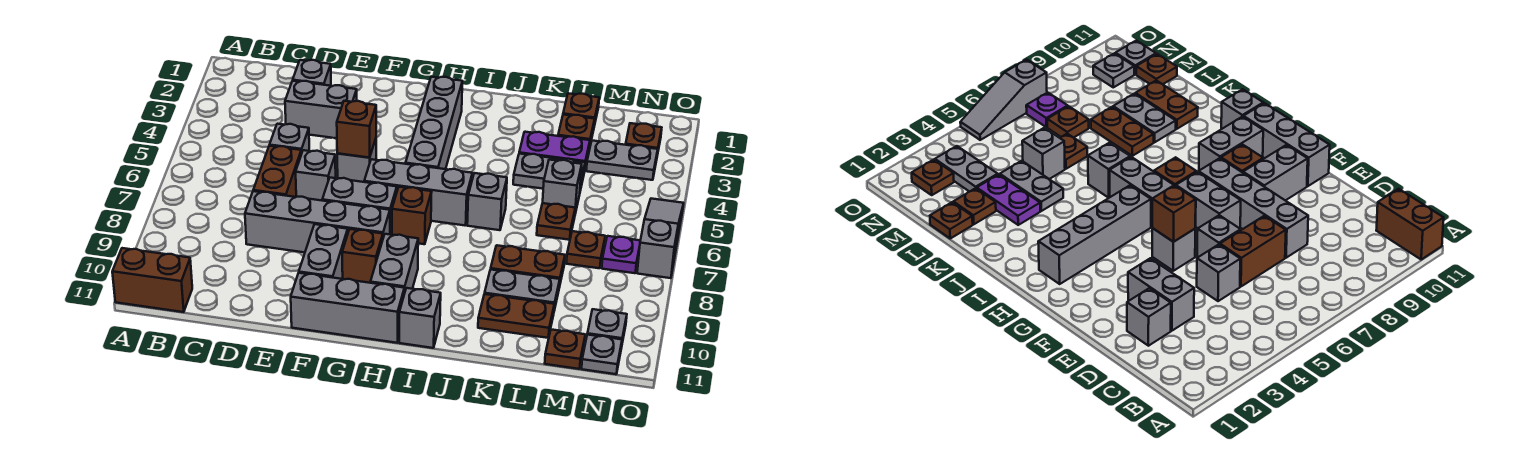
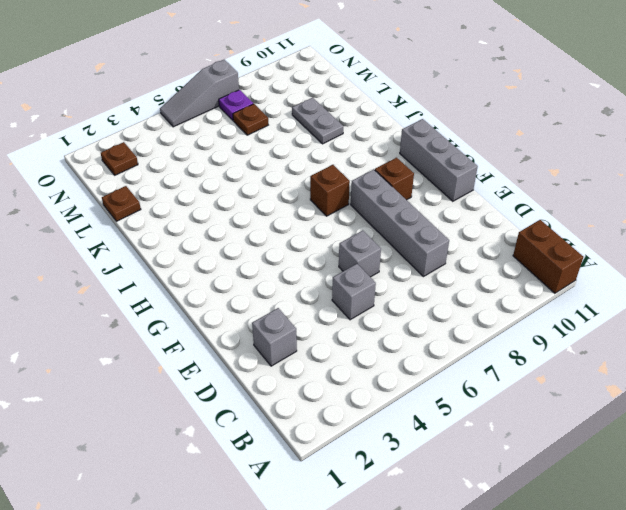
none -> grey brick D3:E3 level 1
none -> brown brick D6:D7 level 1
none -> grey brick F5 level 1
none -> grey brick F7:G7 level 1

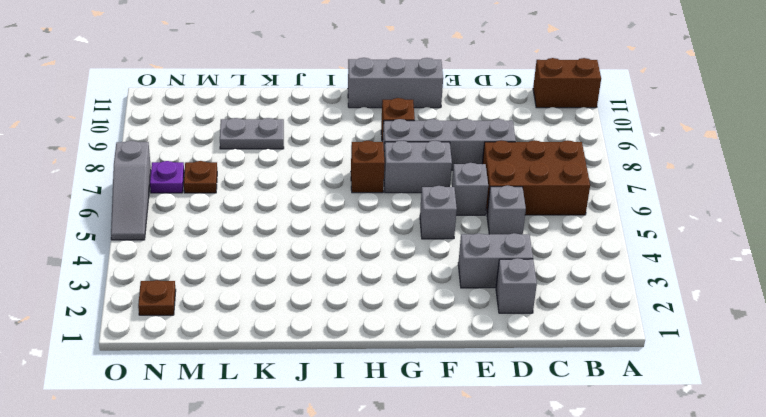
brown brick B6:D7 level 1 -> brown brick D6:D7 level 1
none -> grey brick F9:F10 level 1
none -> grey brick G6:I6 level 1
none -> grey brick H2:H5 level 1
none -> grey brick H9:H10 level 1

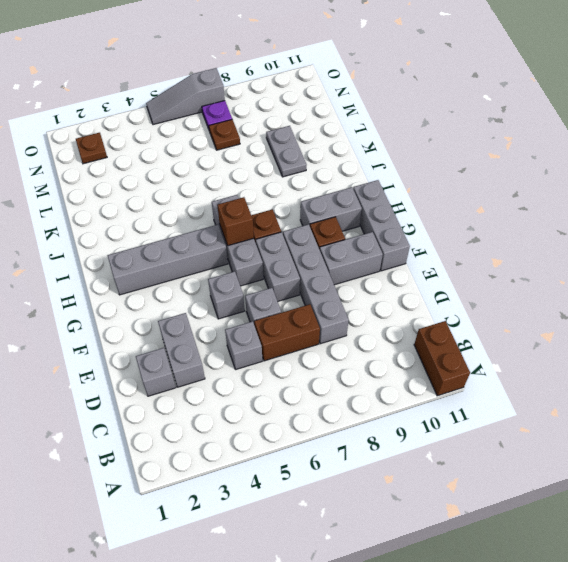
brown brick H6 level 2 -> brown brick F5 level 2
none -> grey brick I11 level 1
none -> grey brick J6 level 1
none -> purple plate K3:L3 level 1
none -> grey plate K4:L4 level 1

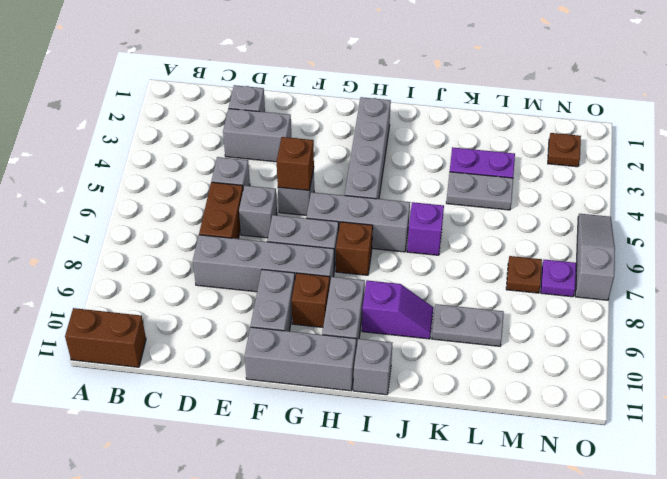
purple slope I9:J9 level 1 top I -> none
purple brick J6 level 1 -> grey brick J6 level 1
none -> brown plate K8:L8 level 1
none -> brown plate K10:L10 level 1
none -> brown plate L1 level 1
none -> brown plate L2 level 1

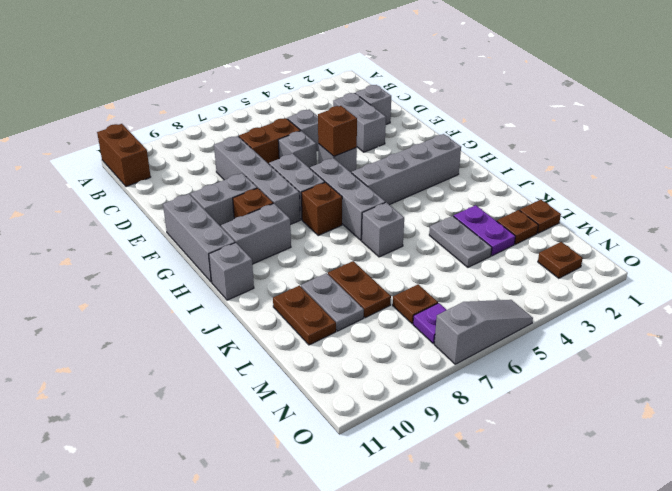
none -> grey brick L5 level 1
none -> brown plate L6 level 1
none -> grey plate M3:N3 level 1
none -> brown plate M11 level 1

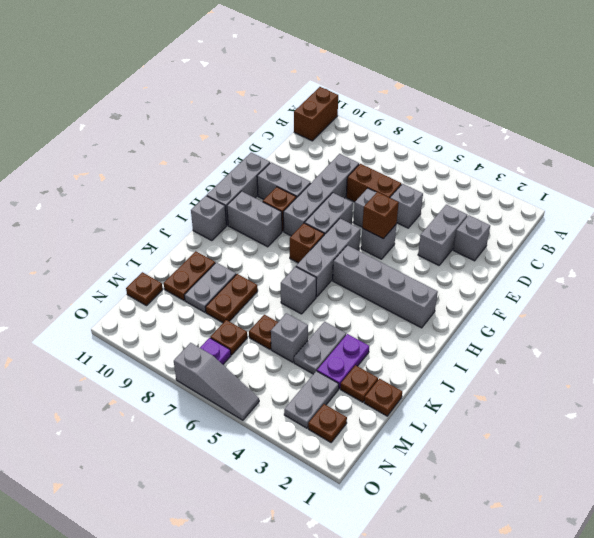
none -> grey plate N10 level 1
none -> grey plate N11 level 1

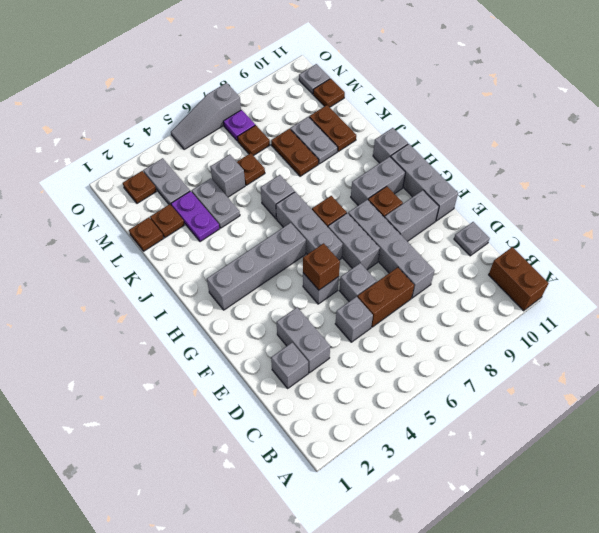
grey plate D11 level 1 -> grey plate N10 level 1

